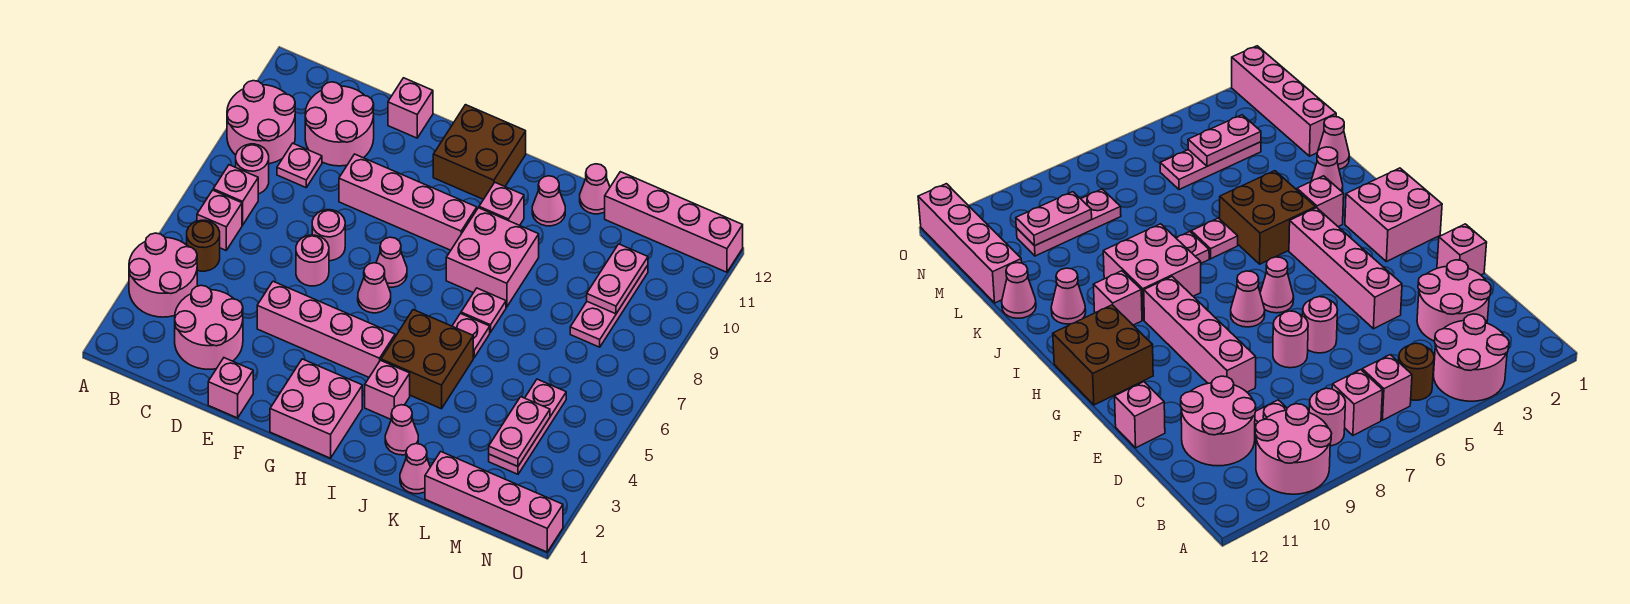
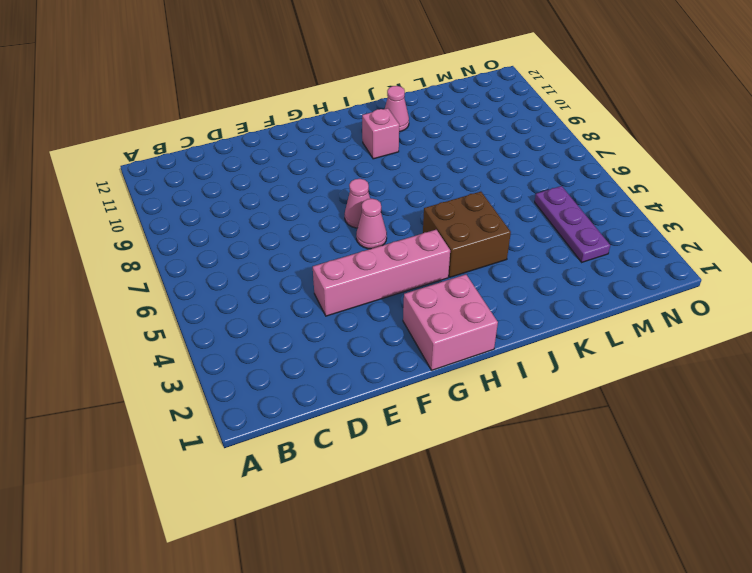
purple plate M3:M5 level 1 -> pink plate M3:M5 level 1
none -> pink round brick A3:B4 level 1
none -> pink round brick A9:B10 level 1
none -> brown round brick B5 level 1
none -> pink brick B6 level 1

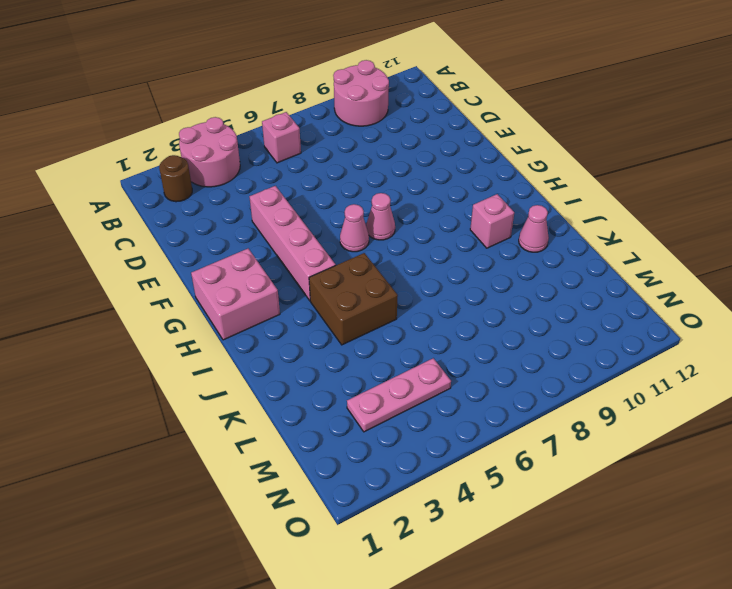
brown round brick B2 level 1 -> brown round brick B5 level 1
none -> pink brick B7 level 1
none -> pink round brick B8 level 1
none -> pink round brick C2:D3 level 1
none -> pink plate C9 level 1

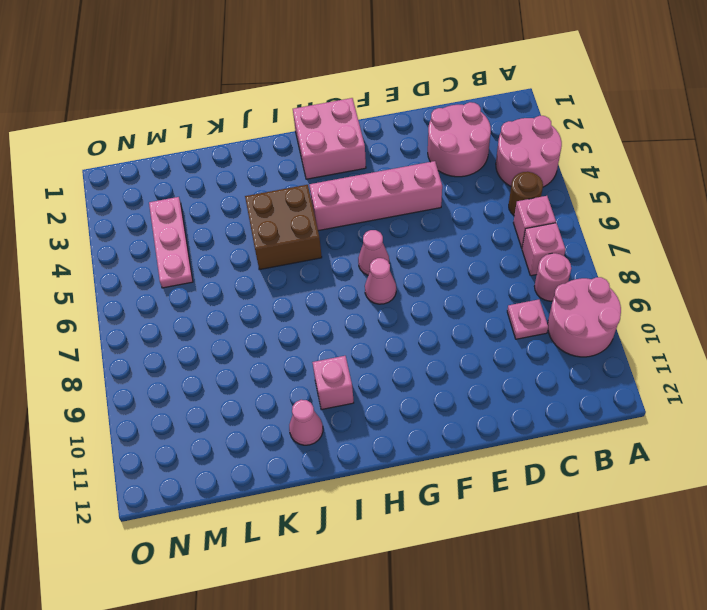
none -> pink round brick C10:D11 level 1
none -> pink brick E1 level 1
none -> pink round brick E6 level 1
none -> pink round brick E7 level 1

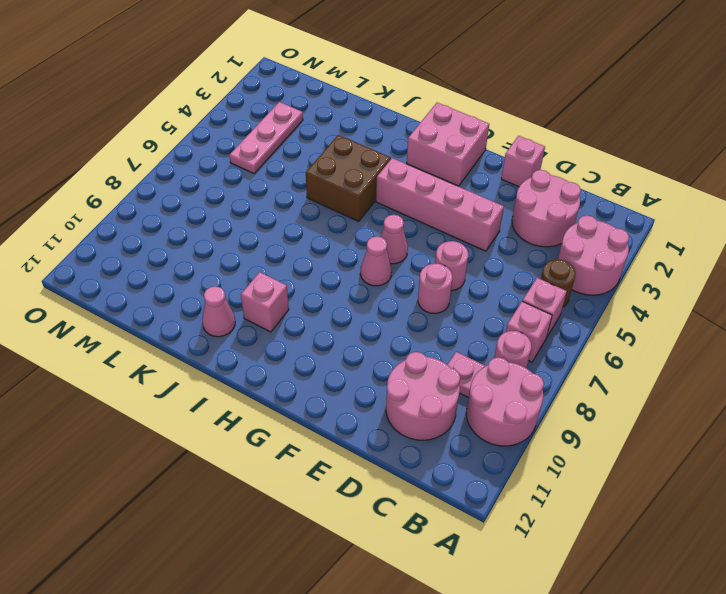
none -> pink brick E9:H9 level 1
none -> pink brick E12 level 1
none -> brown brick G11:H12 level 1
none -> pink brick I3 level 1

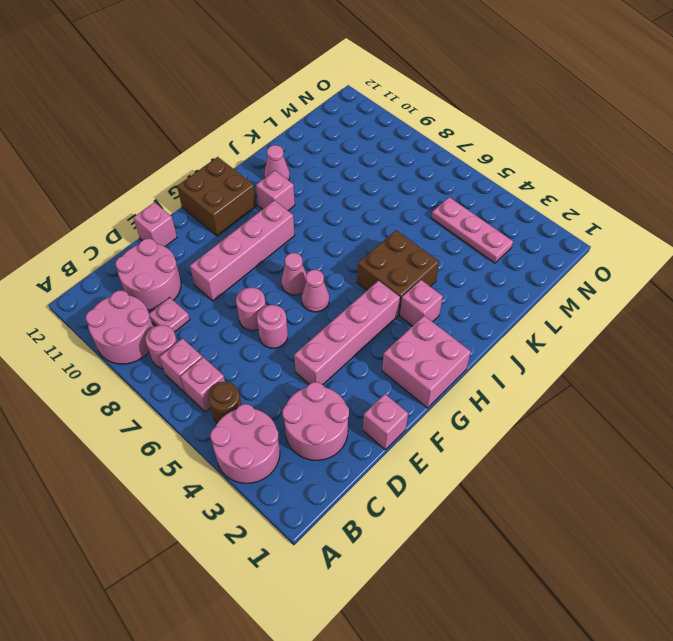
none -> pink brick I8:J9 level 1
none -> pink cone J2 level 1
none -> pink plate J6 level 1
none -> pink plate J7 level 1

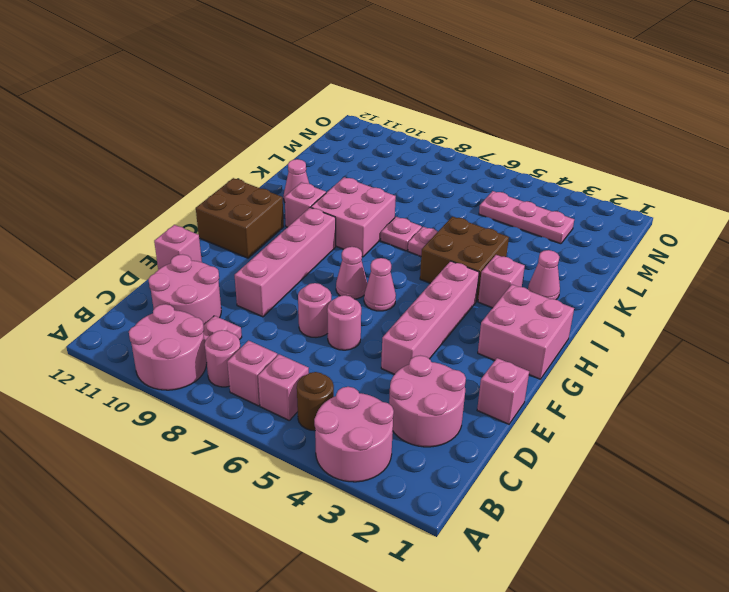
none -> pink cone K1 level 1
none -> pink cone K12 level 1
none -> pink brick L1:O1 level 1
none -> pink brick L12:O12 level 1

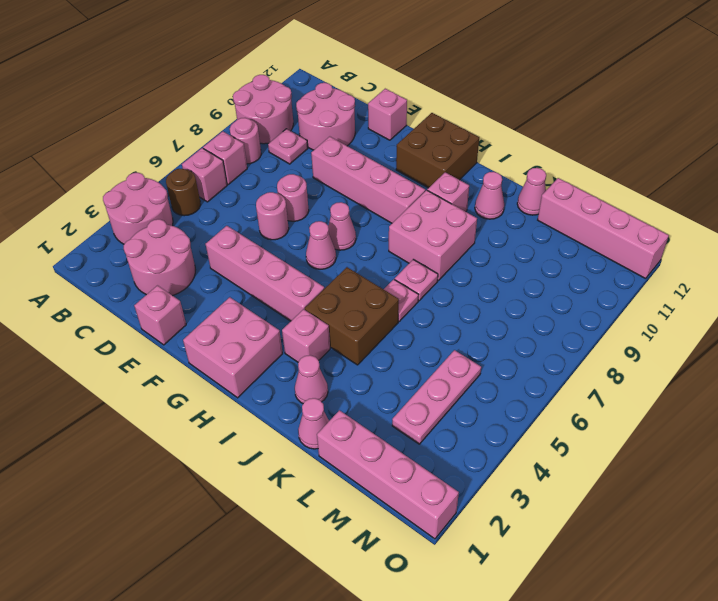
none -> pink plate M8:M10 level 1
none -> pink plate M3:M4 level 2
none -> pink plate M9:M10 level 2

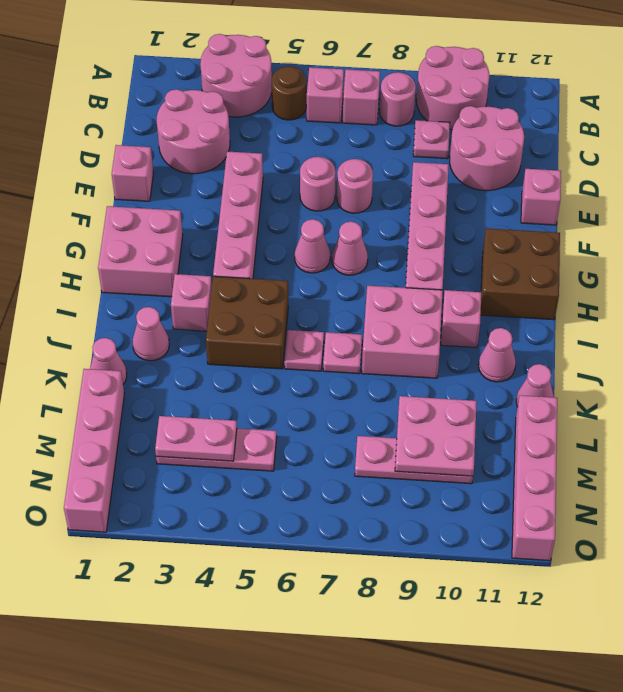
pink plate L9:M10 level 2 -> pink plate M9:M10 level 2

